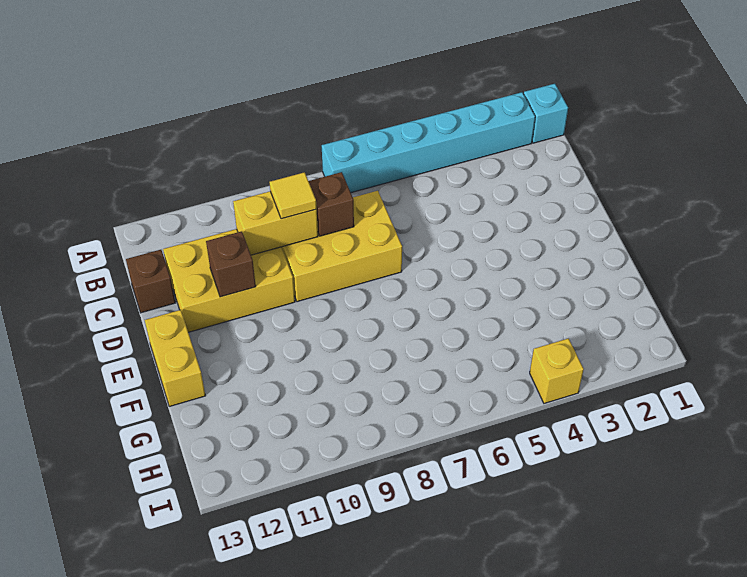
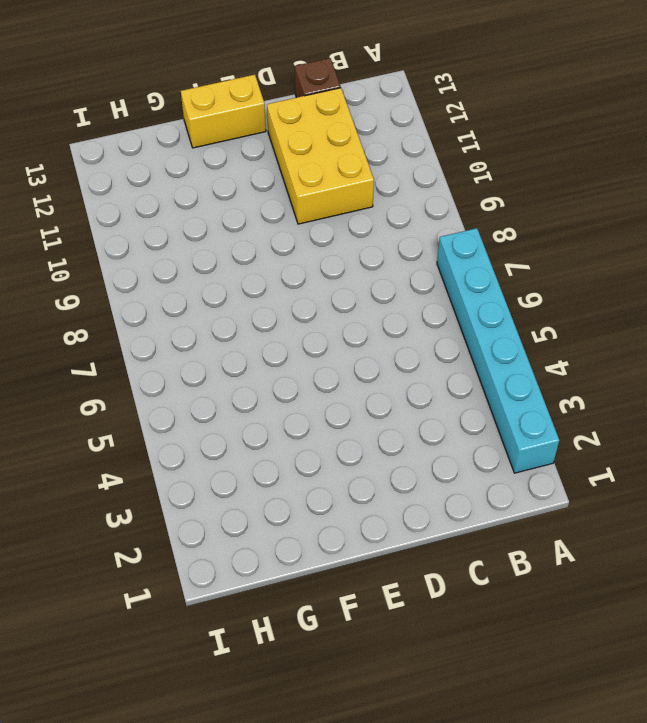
none -> cyan brick A1 level 1
none -> yellow brick C7:D9 level 1

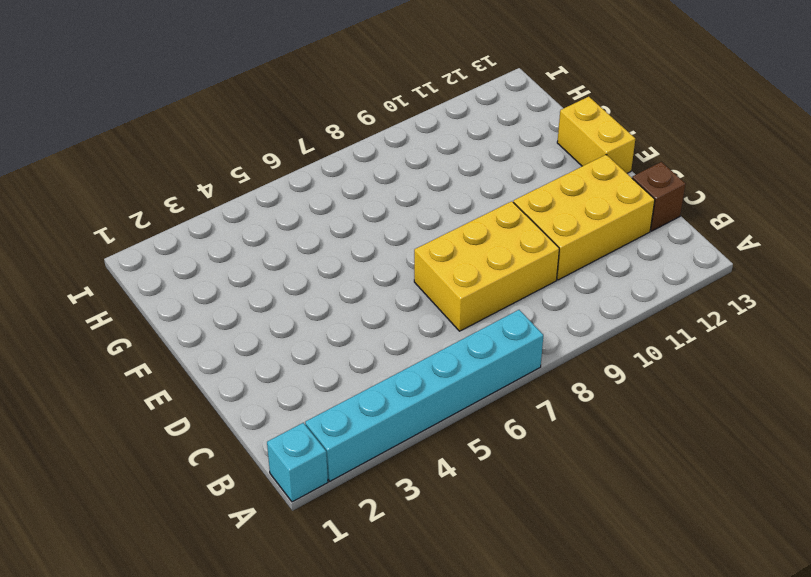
none -> yellow brick I4 level 1
none -> brown brick C8 level 2

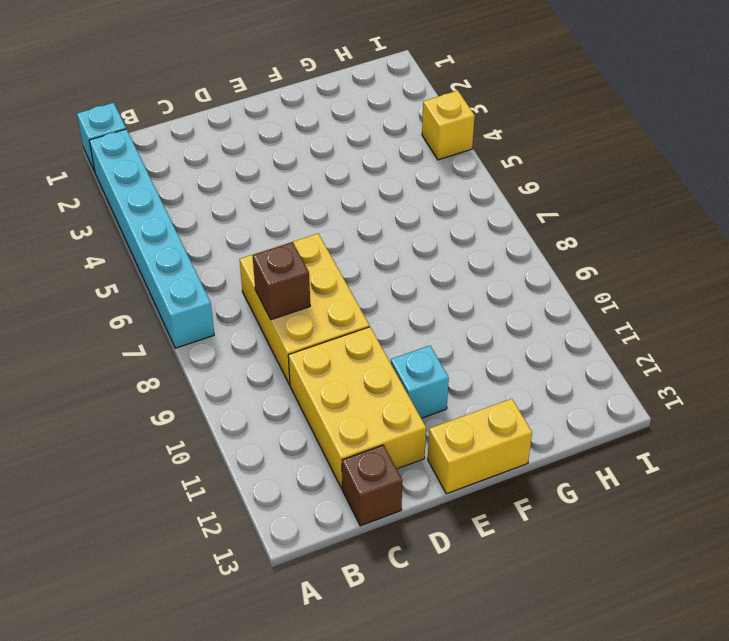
cyan brick E11 level 1 -> none
none -> yellow brick C9:C10 level 2
none -> brown brick D11 level 2

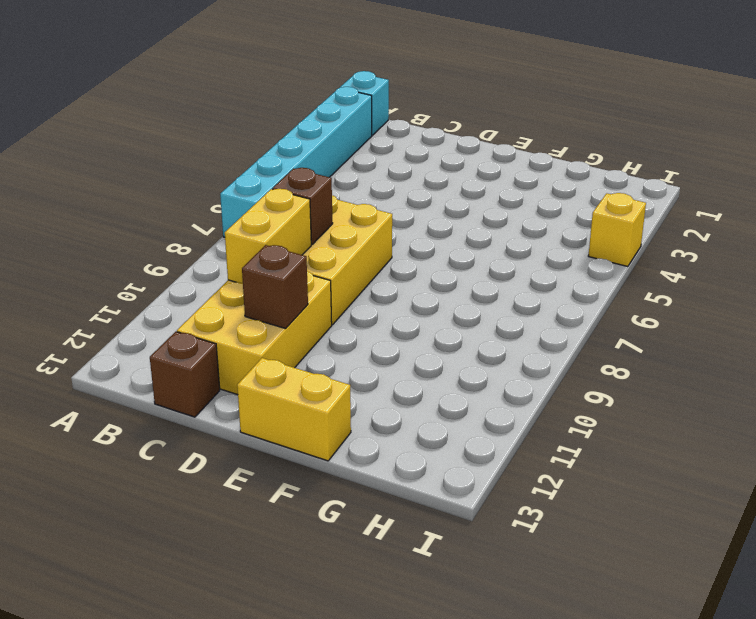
none -> yellow tile C9 level 3

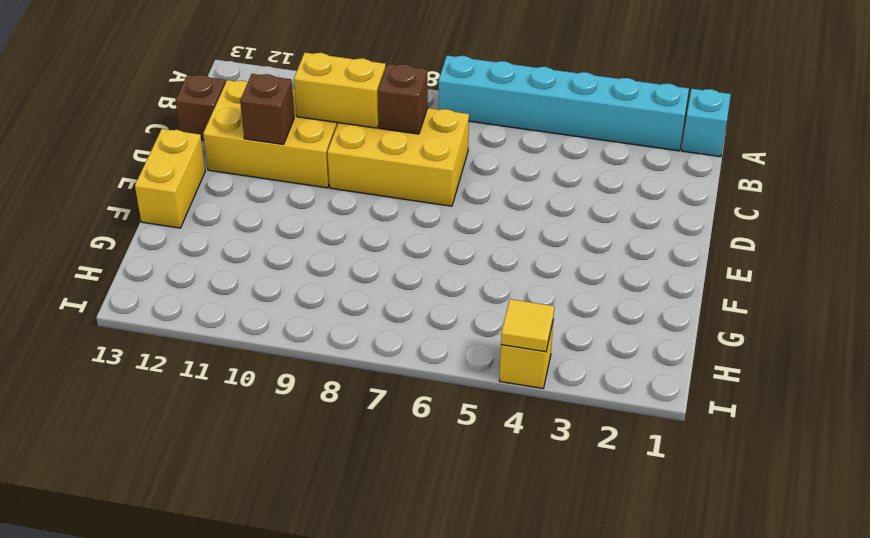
yellow tile I4 level 2 -> yellow tile C9 level 3

